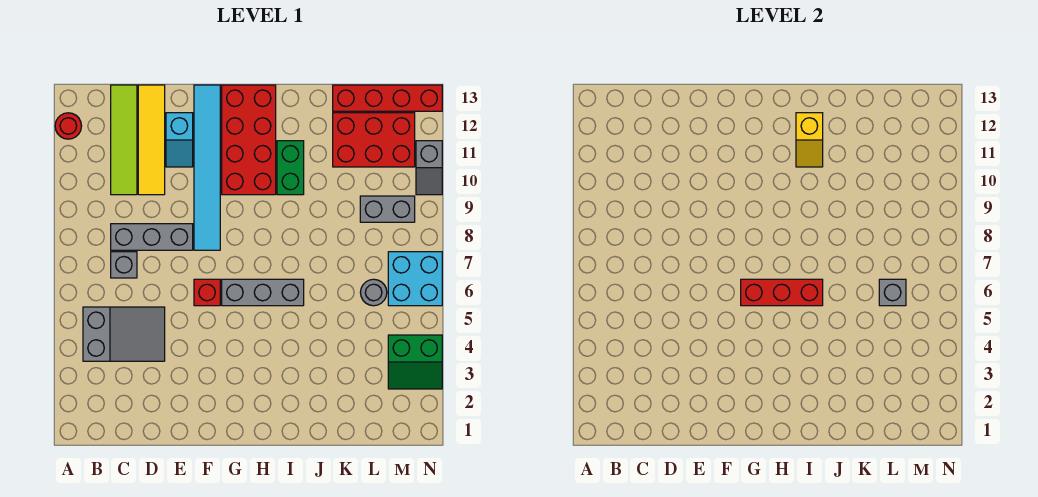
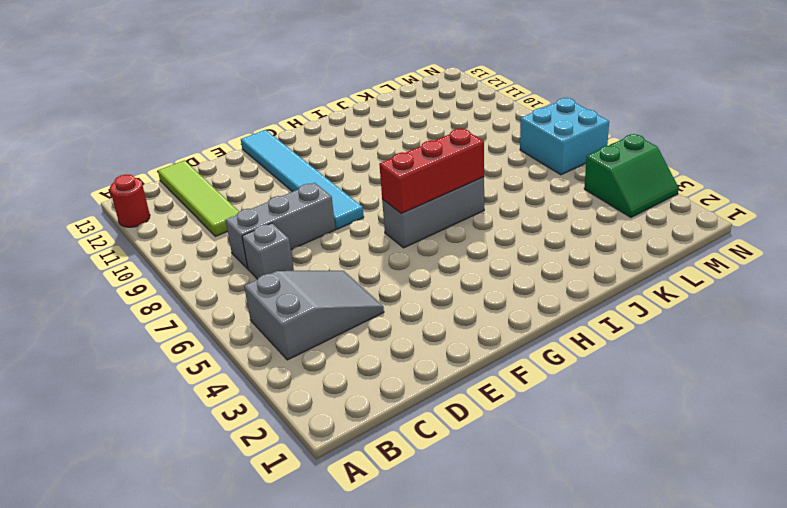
none -> yellow tile D10:D13 level 1
none -> cyan slope E11:E12 level 1 top 12
none -> red brick F6 level 1

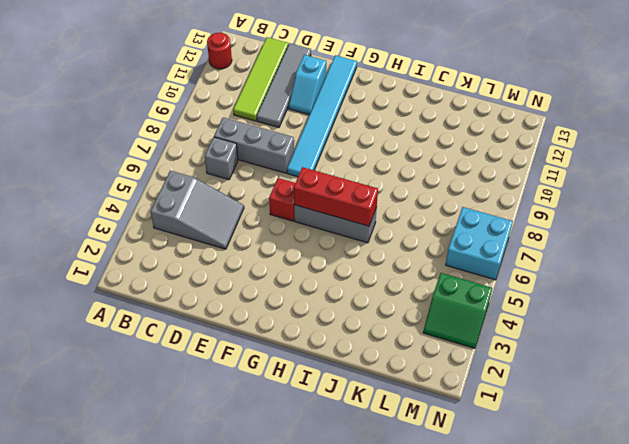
grey tile D10:D13 level 1 -> yellow tile D10:D13 level 1
none -> red brick G10:H13 level 1
none -> green brick I10:I11 level 1
none -> red brick K11:M12 level 1

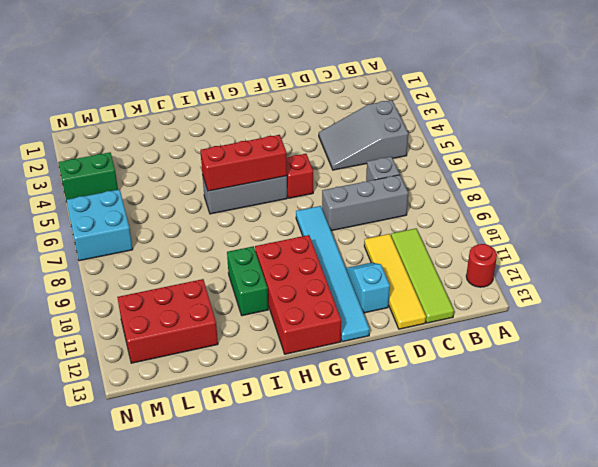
none -> red brick K13:N13 level 1
none -> grey round brick L6 level 1
none -> grey brick L9:M9 level 1

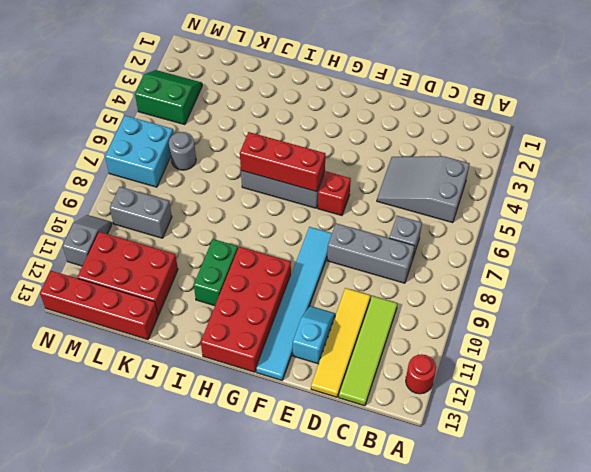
none -> yellow slope I11:I12 level 2 top 12
none -> grey brick L6 level 2

